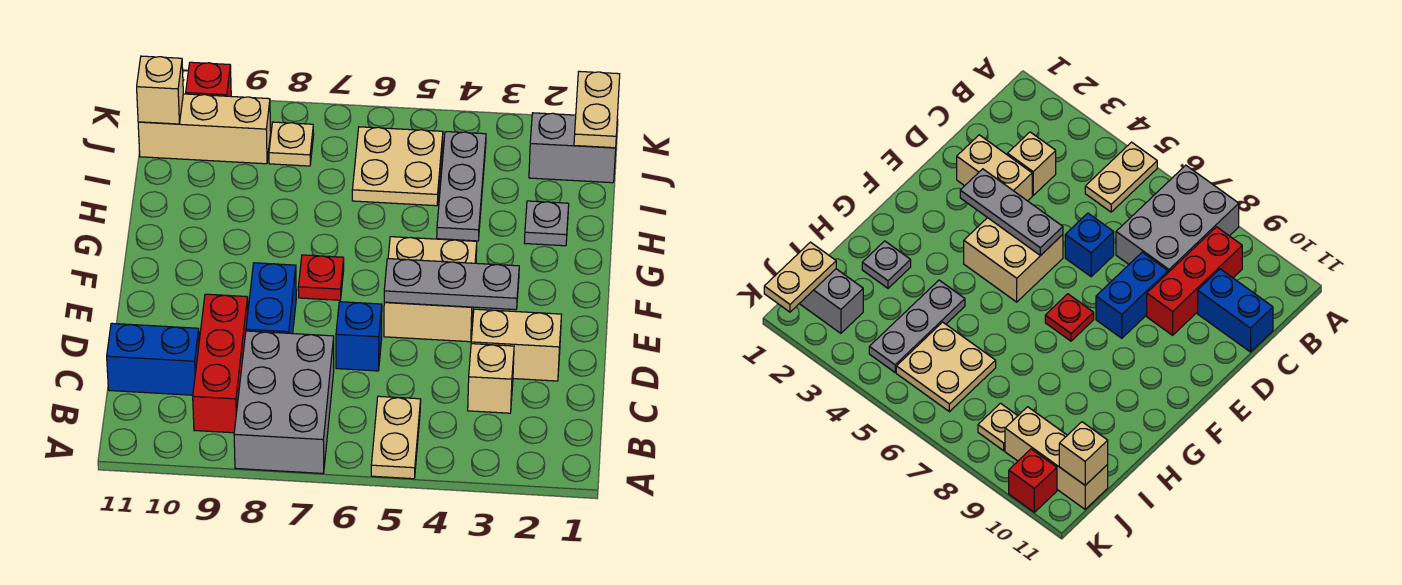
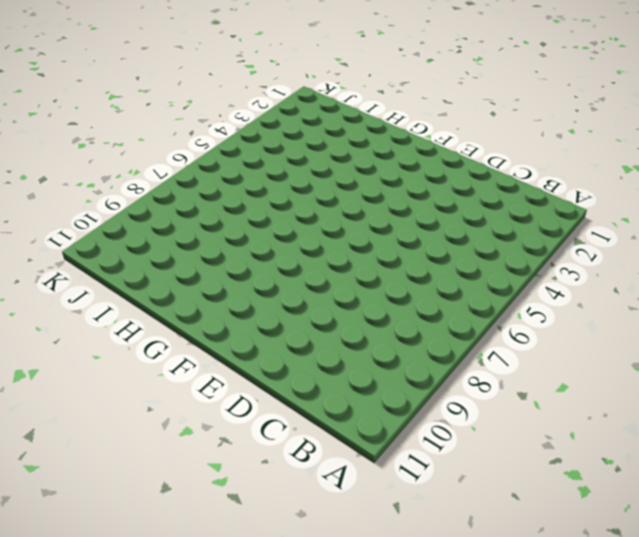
none -> tan plate A5:B5 level 1
none -> grey brick A7:C8 level 1
none -> red brick B9:D9 level 1

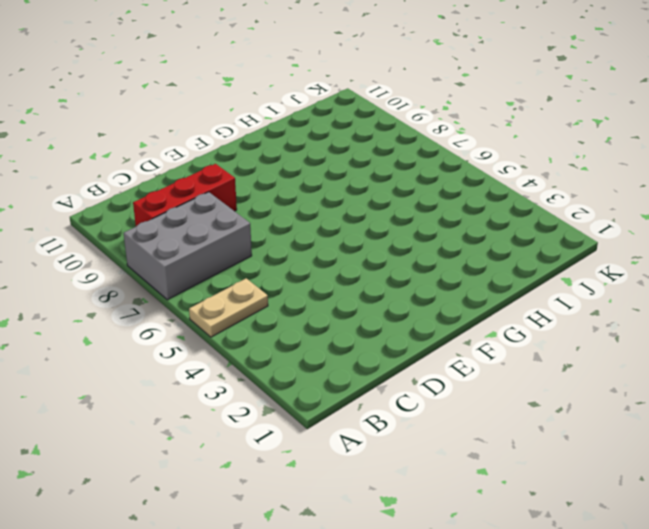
none -> tan brick C3 level 1
none -> blue brick C10:C11 level 1
none -> tan brick D2:D3 level 1

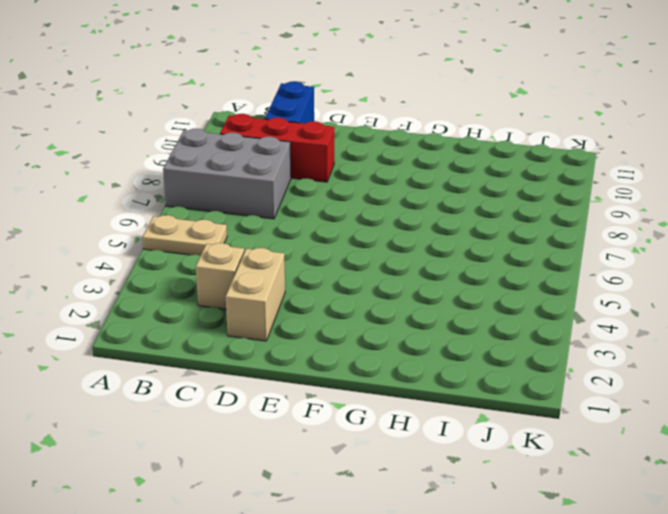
none -> blue brick D6 level 1
none -> blue brick D8:E8 level 1
none -> tan brick E4:F5 level 1

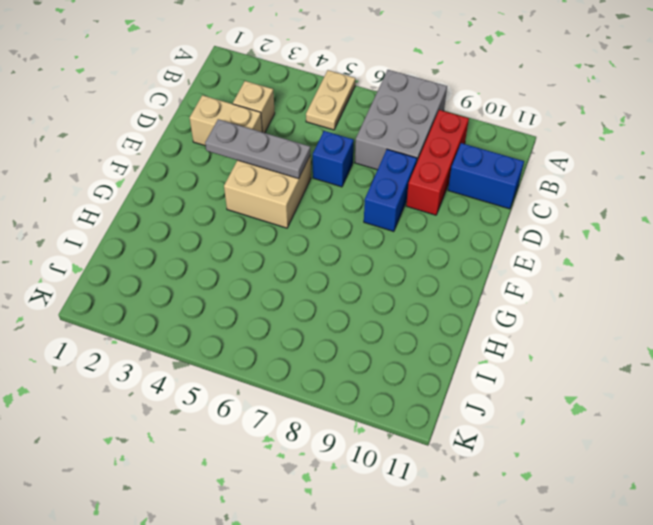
none -> red plate F7 level 1
none -> grey plate H2 level 1
none -> grey plate H4:J4 level 1

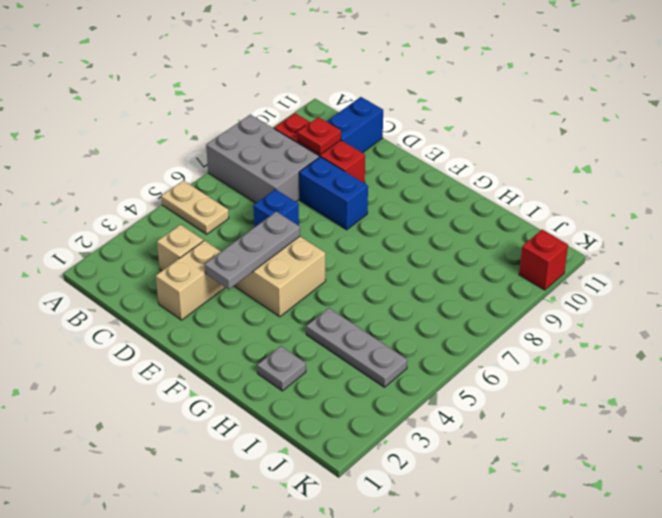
red plate C9 level 2 -> red plate F7 level 1
none -> tan plate I5:J6 level 1
none -> grey brick J1:J2 level 1
none -> tan plate J8 level 1

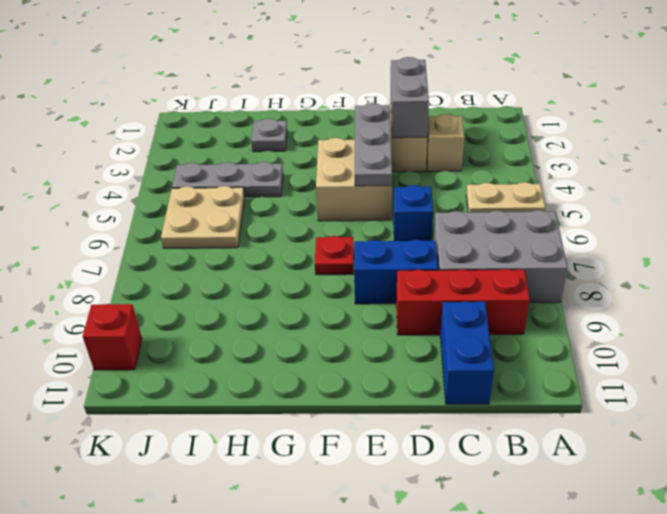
grey brick D2:D3 level 2 -> grey brick J1:J2 level 1
none -> tan plate J8 level 1
none -> tan brick J9:J11 level 1
none -> tan plate J1:K1 level 2

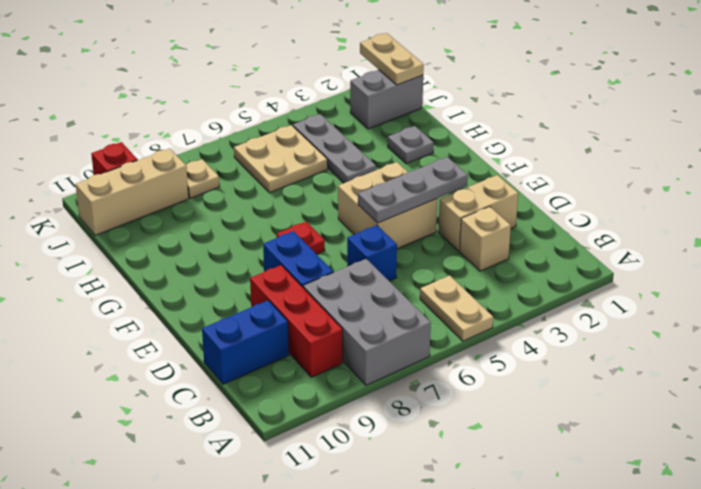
none -> tan brick J11 level 2

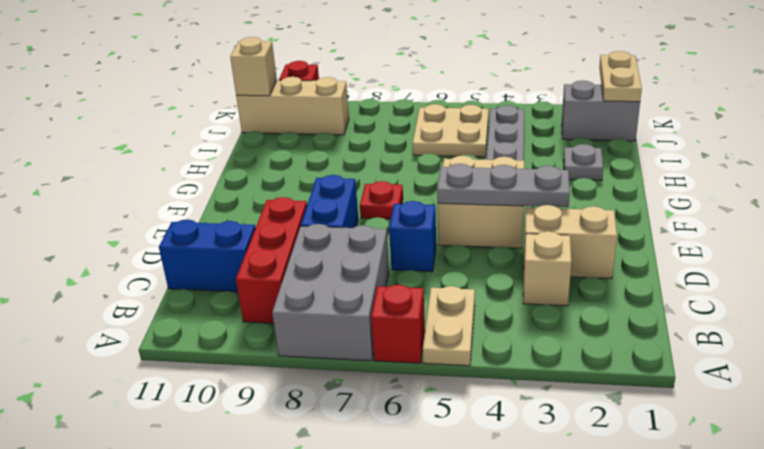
red brick A6 level 1 -> none
none -> tan plate J8 level 1

